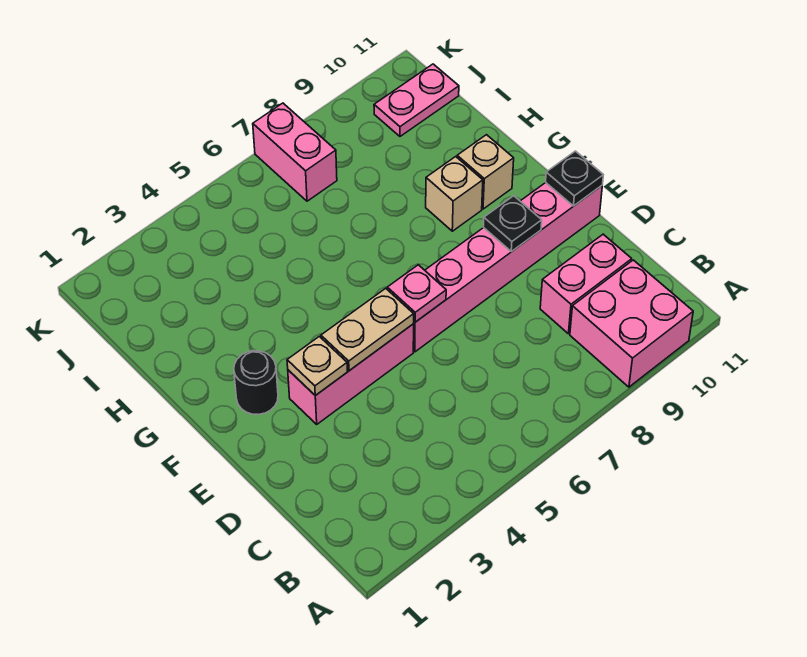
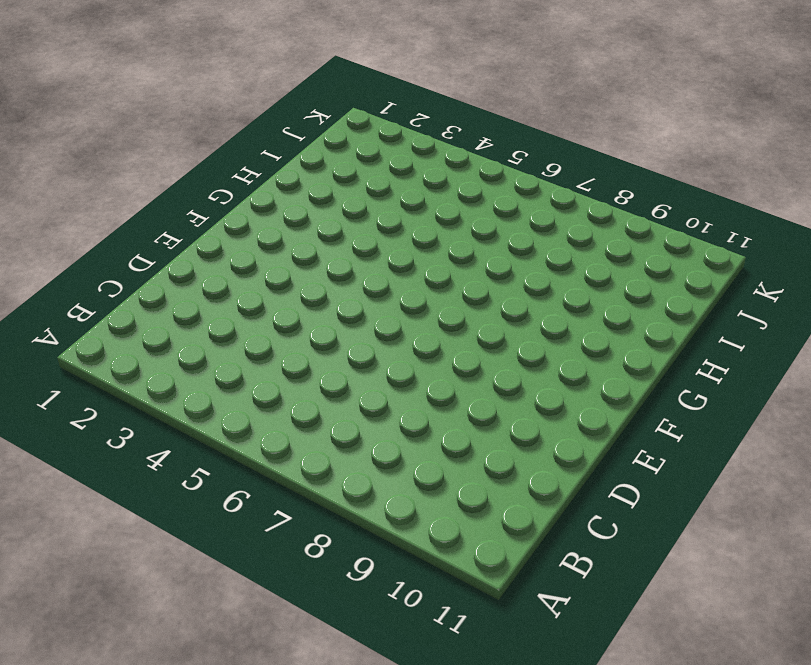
none -> pink brick A9:B10 level 1
none -> pink brick C9:C10 level 1
none -> pink brick E3:E5 level 1

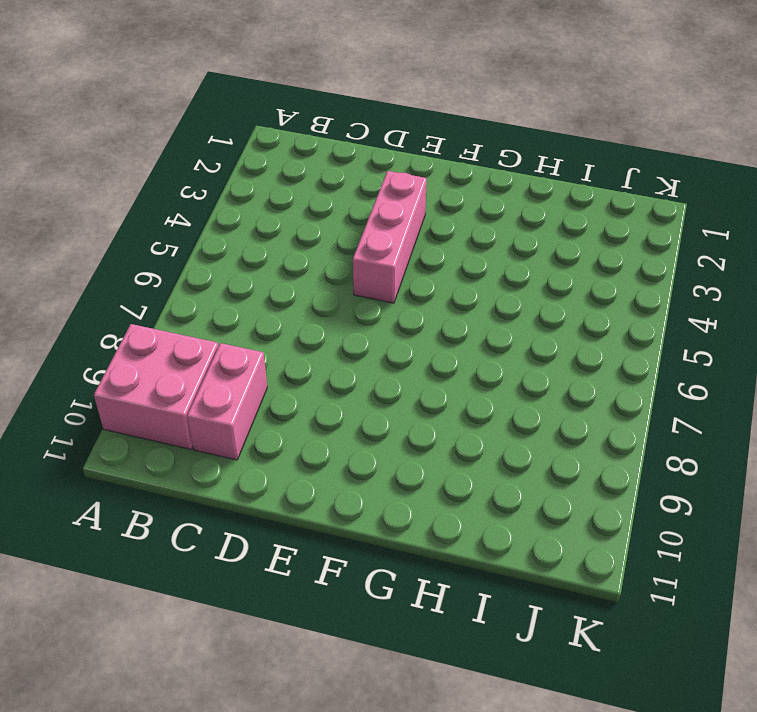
none -> pink brick E6:E11 level 1
none -> black round brick F2 level 1
none -> tan brick G9 level 1

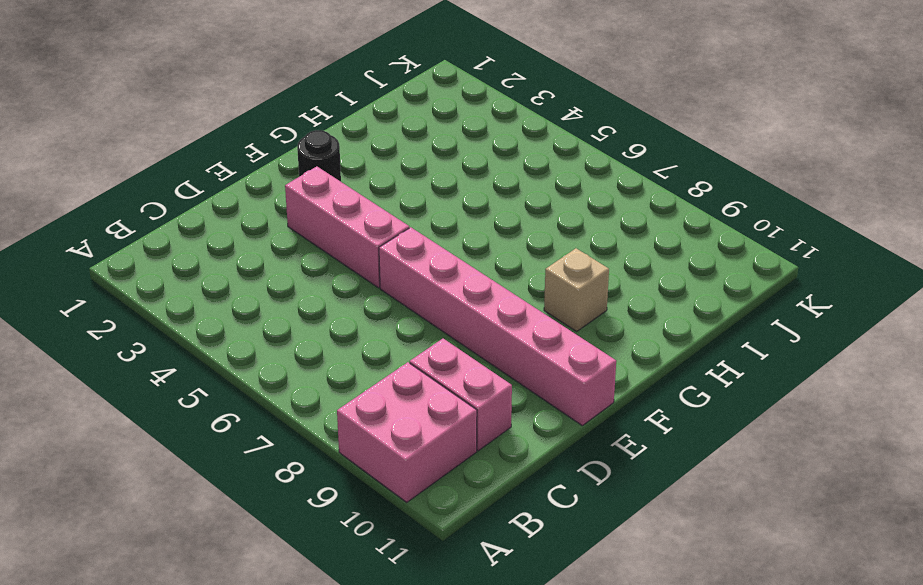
none -> tan brick G10 level 1
none -> pink brick J7:K7 level 1
none -> pink plate J10:J11 level 1

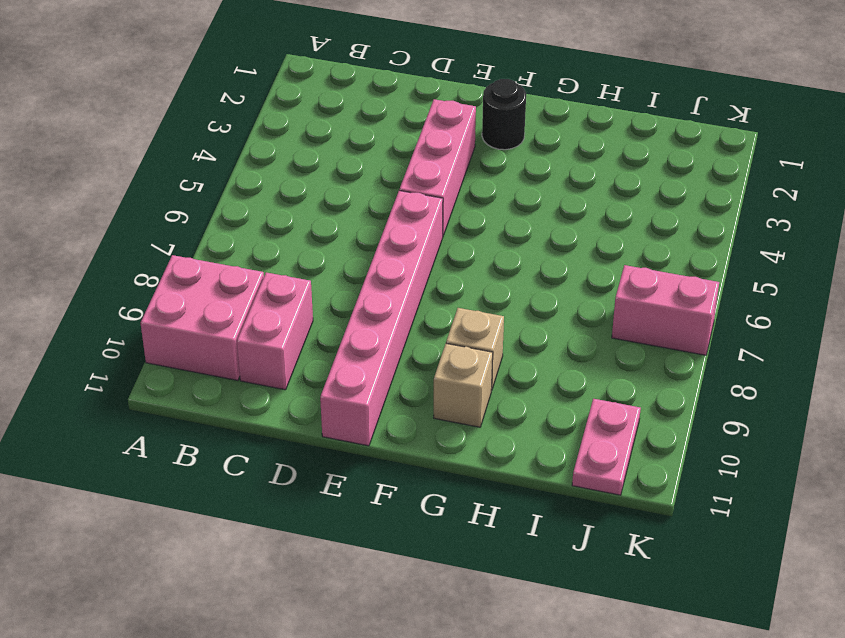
none -> tan plate E3 level 2
none -> tan plate E4:E5 level 2
none -> pink plate E6 level 2

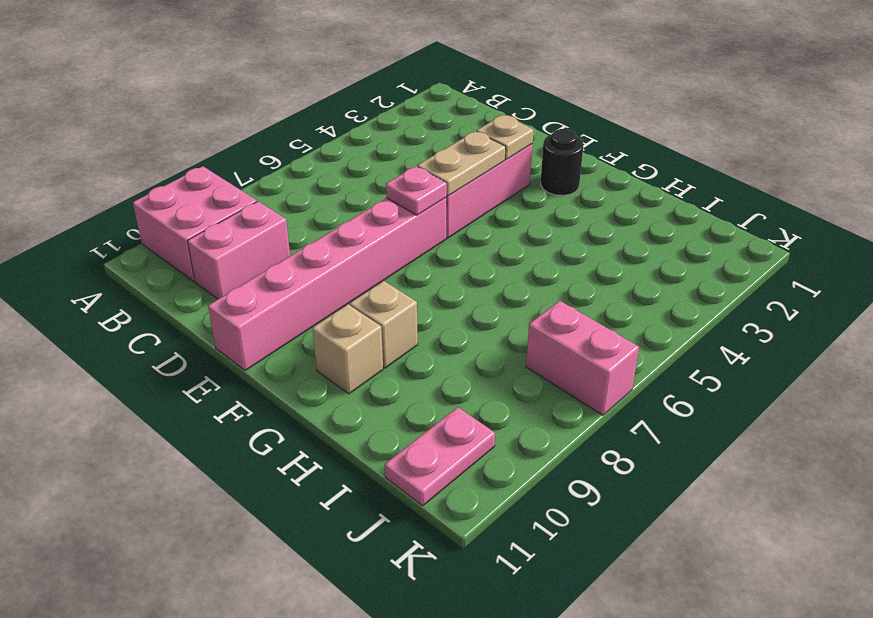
none -> black plate E9 level 2
none -> black plate E11 level 2

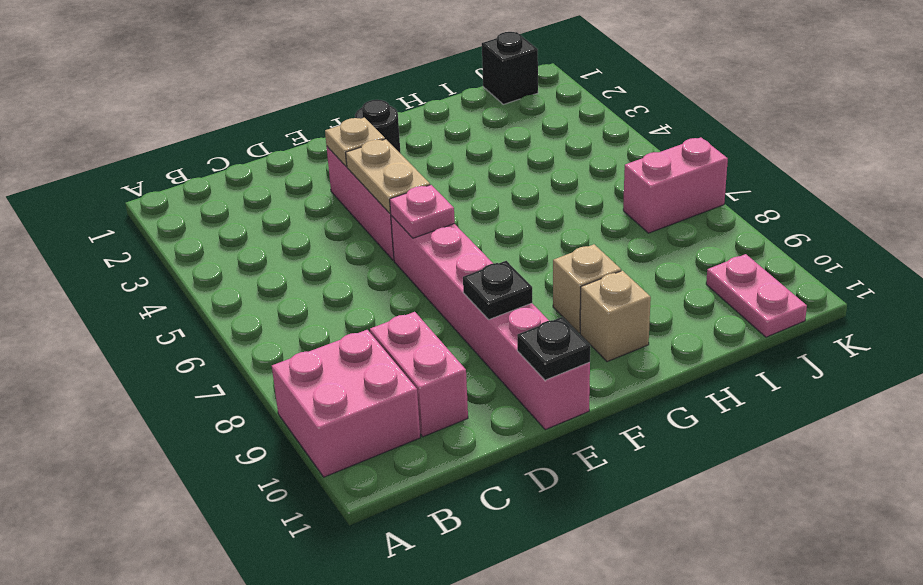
black brick J1 level 1 -> none

